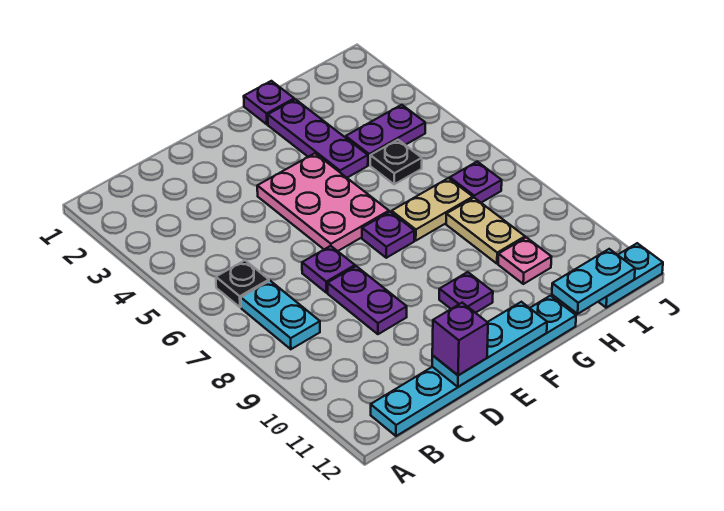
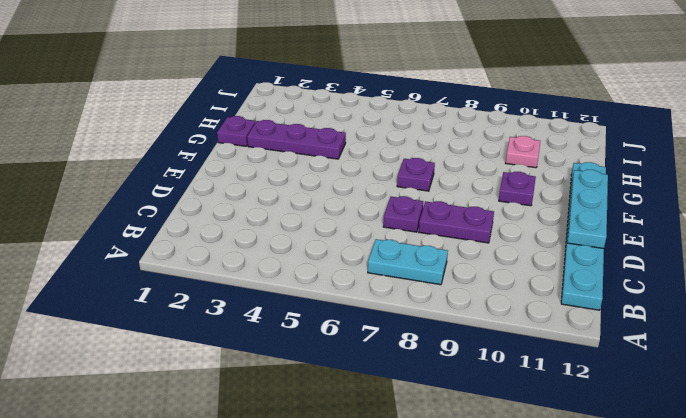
none -> black plate B6 level 1
none -> pink plate E4:F6 level 1
none -> tan plate G7:H7 level 1

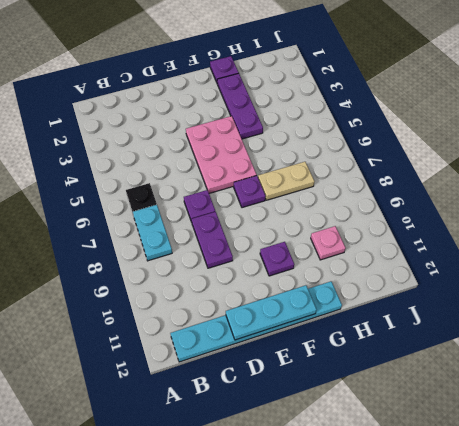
none -> purple plate H4:I4 level 1
none -> black plate H5 level 1
none -> tan plate H8:H9 level 1

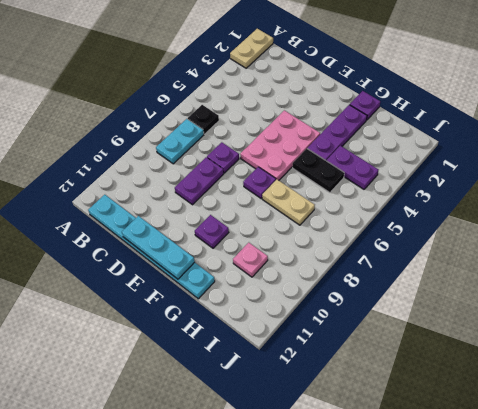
tan plate A1:A2 level 1 -> tan plate H8:H9 level 1
black plate G5:H5 level 1 -> black plate H5 level 1
none -> purple plate I7 level 1
none -> cyan plate I12:J12 level 1
none -> cyan plate H12:I12 level 2

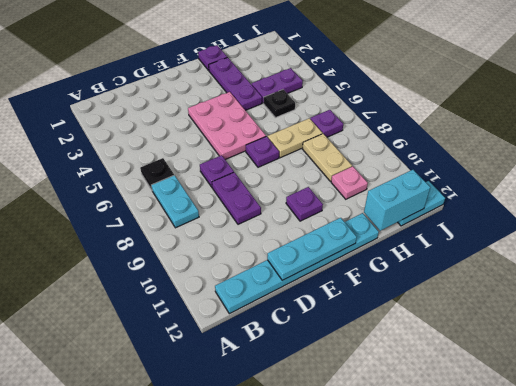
cyan brick H12:I12 level 2 -> cyan plate H12:I12 level 2
none -> purple brick D12 level 3

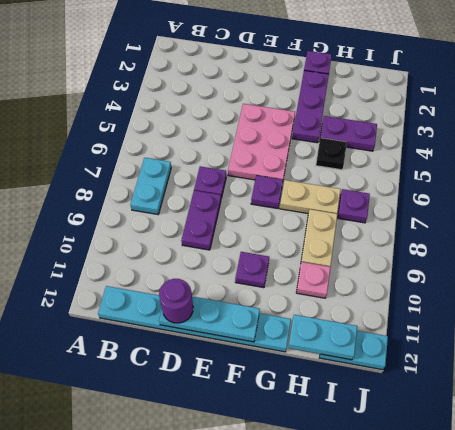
purple round brick D12 level 3 -> purple brick D12 level 3
none -> black plate B6 level 1

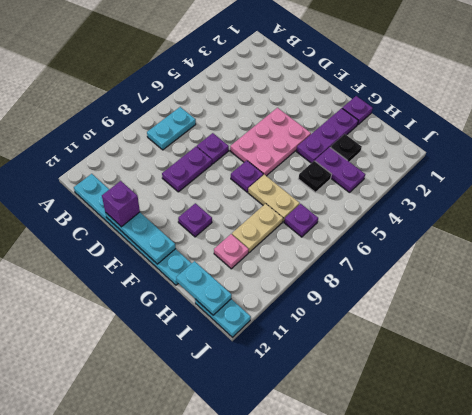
black plate H3 level 1 -> black plate B6 level 1

